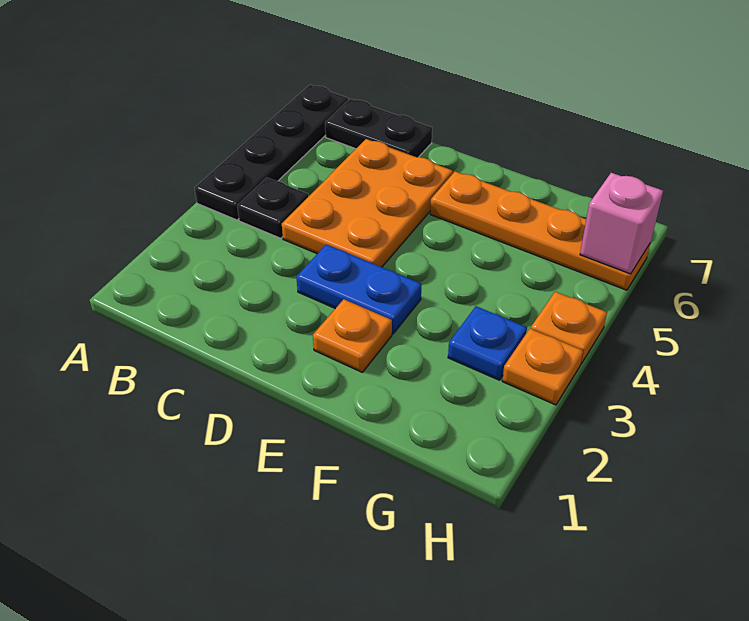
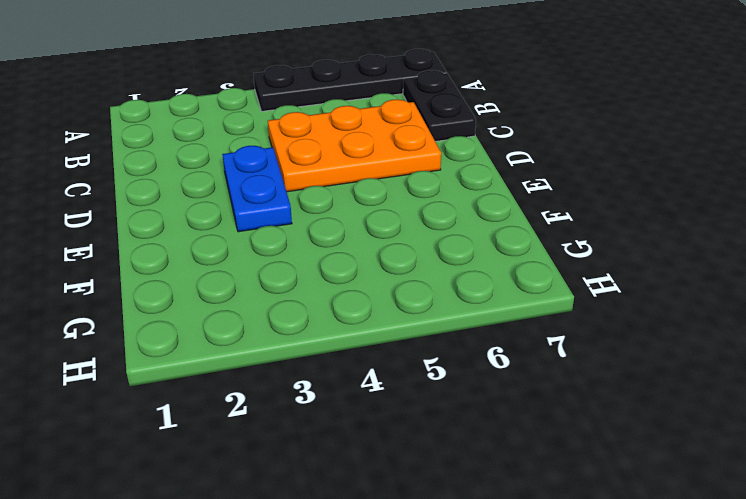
none -> black plate B4 level 1
none -> orange plate E2 level 1

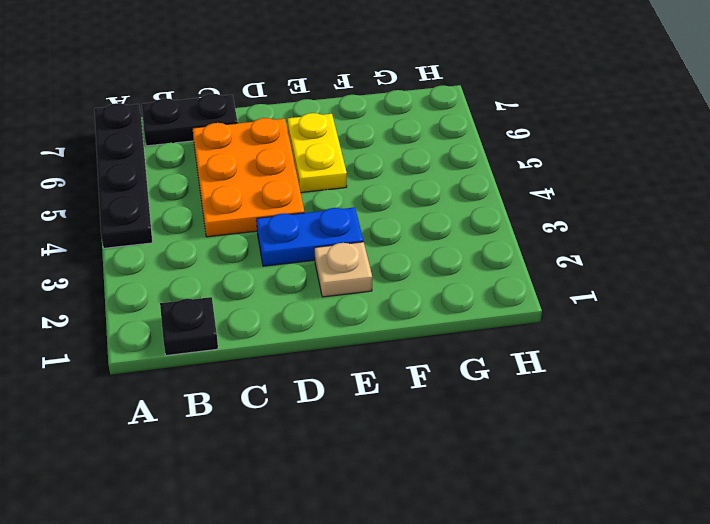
black plate B1 level 1 -> black plate B4 level 1
tan plate E2 level 1 -> orange plate E2 level 1
yellow plate E5:E6 level 1 -> orange plate E6:H6 level 1
none -> blue plate G3 level 1
none -> orange plate H3 level 1

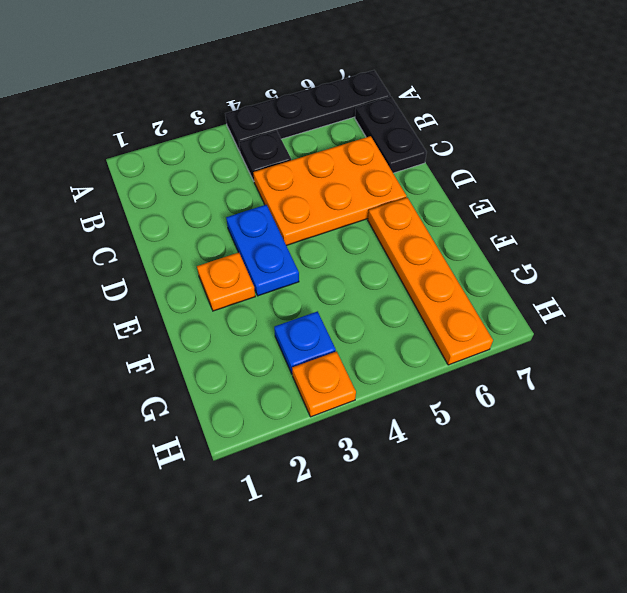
none -> orange plate H4 level 1
none -> pink brick H6 level 2

